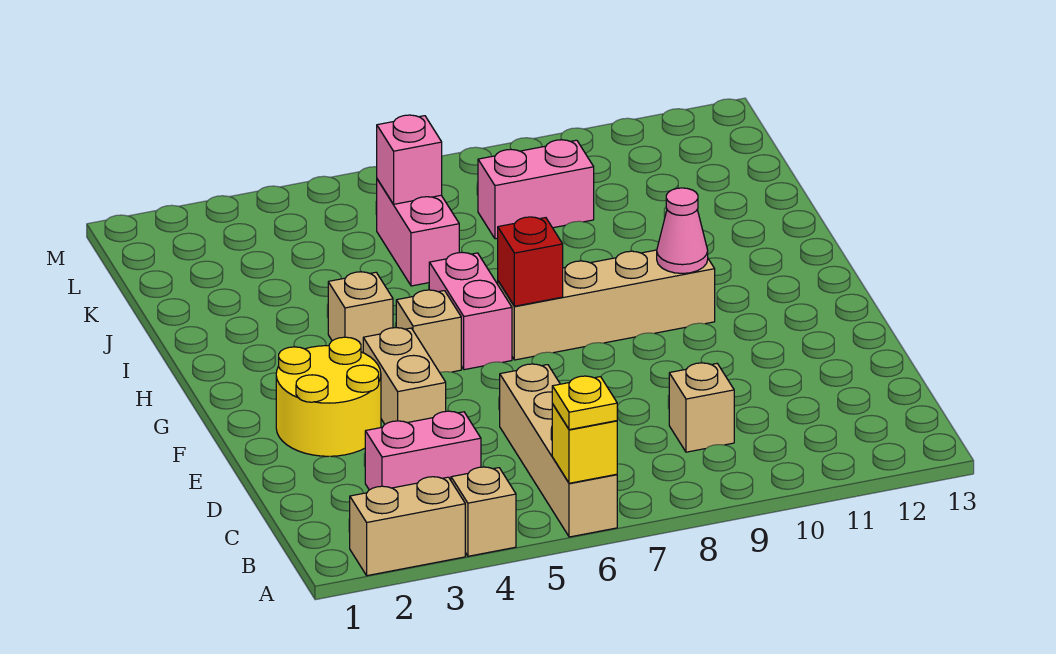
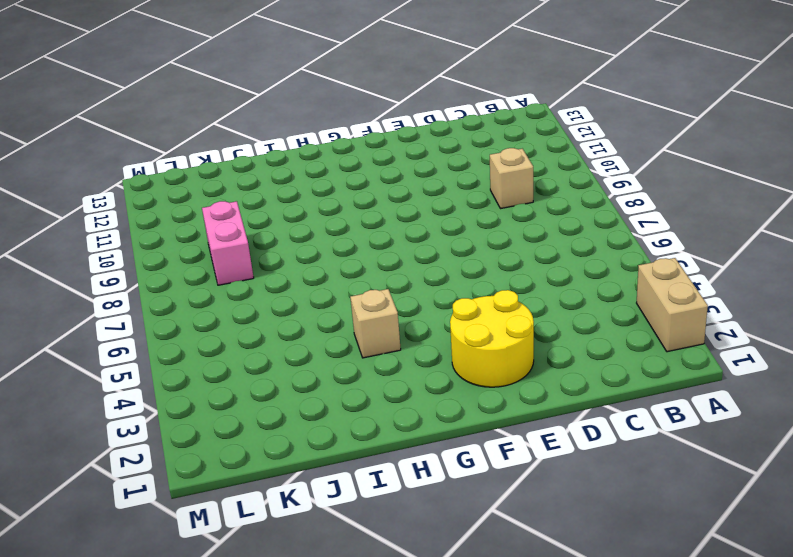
none -> tan brick A4 level 1
none -> tan brick A6:D6 level 1
none -> pink brick C3:C4 level 1

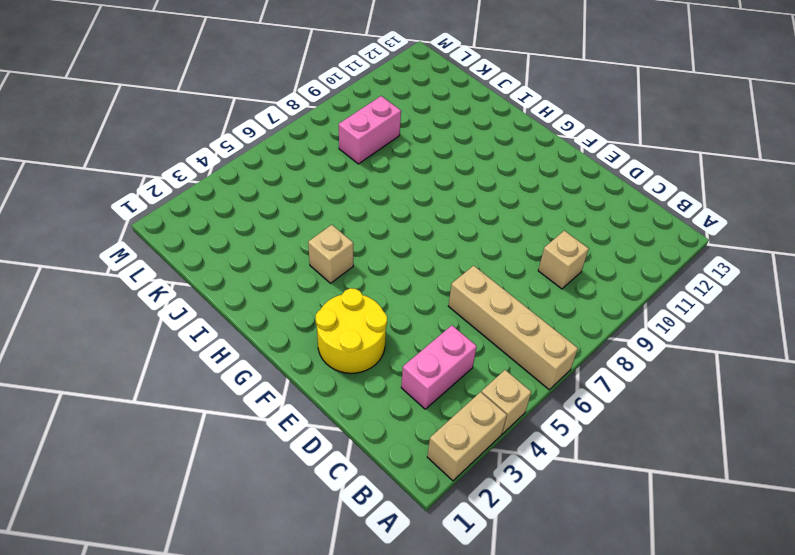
none -> tan brick E4:F4 level 1
none -> tan brick G5 level 1
none -> pink brick G6:H6 level 1

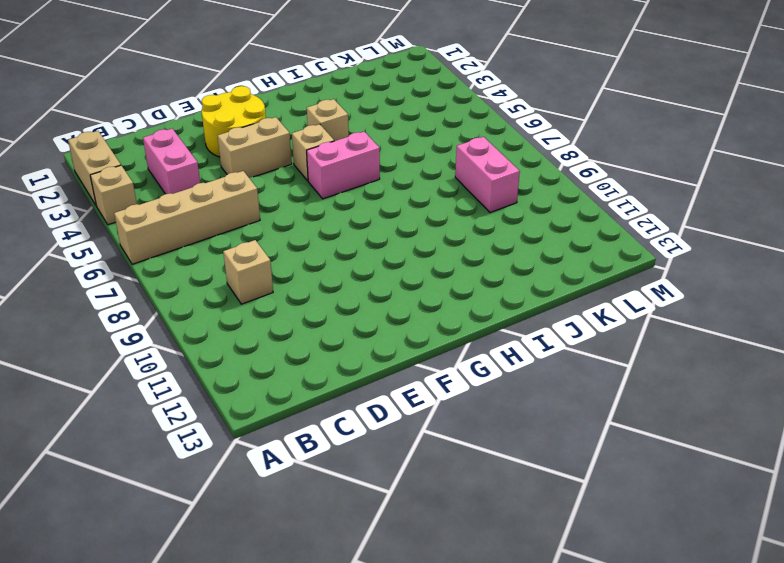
none -> tan brick G7:G10 level 1
none -> pink brick J6:K6 level 1
none -> yellow brick A6 level 2

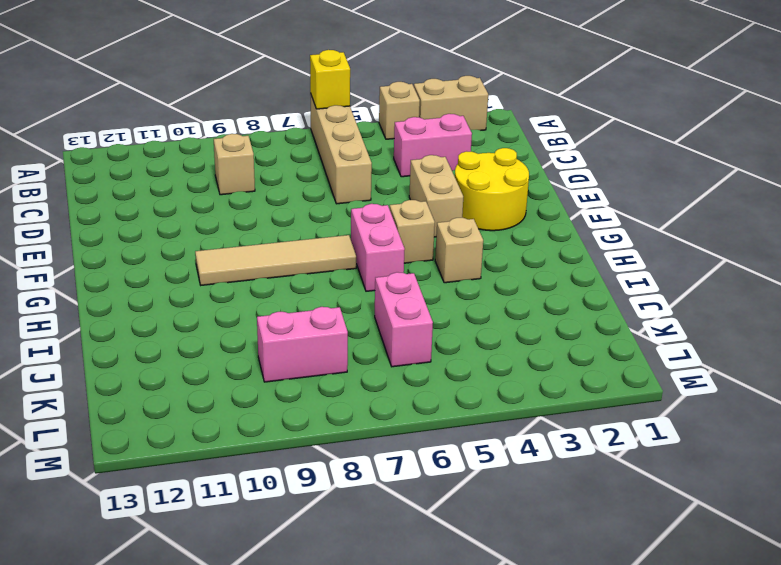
tan tile G7:G10 level 1 -> tan brick G7:G10 level 1
none -> red brick G7 level 2
none -> pink cone G10 level 2
none -> pink brick K6 level 2

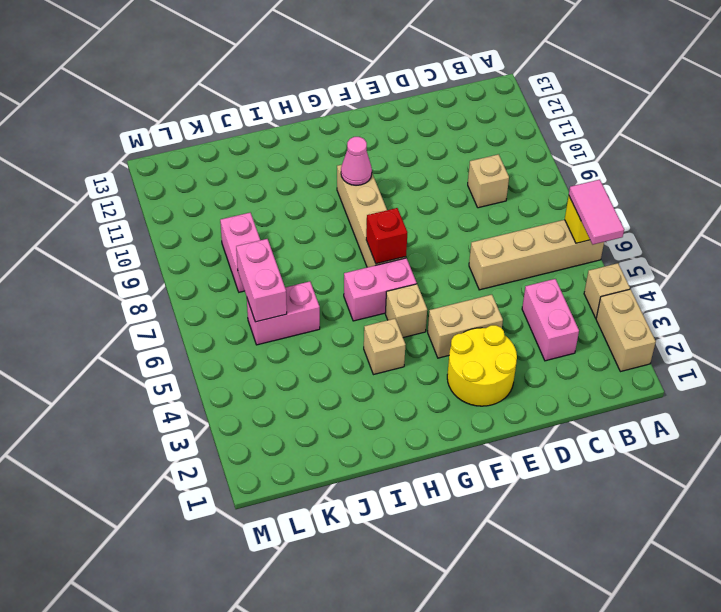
pink tile A5:A6 level 3 -> yellow plate A6 level 3
pink brick K6:K7 level 2 -> pink brick K6 level 2

